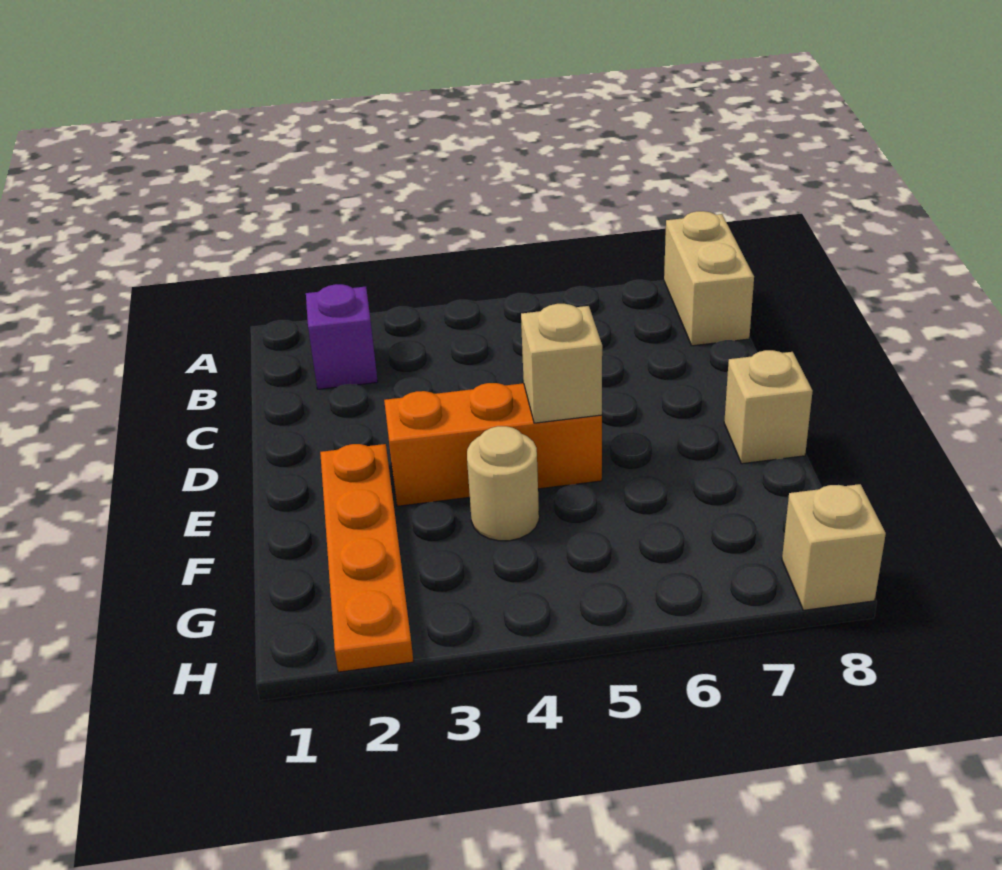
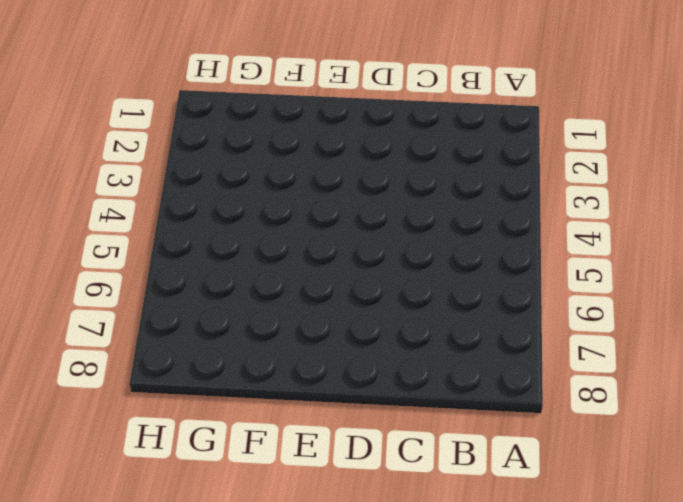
none -> tan brick A8:B8 level 1
none -> purple brick B2 level 1

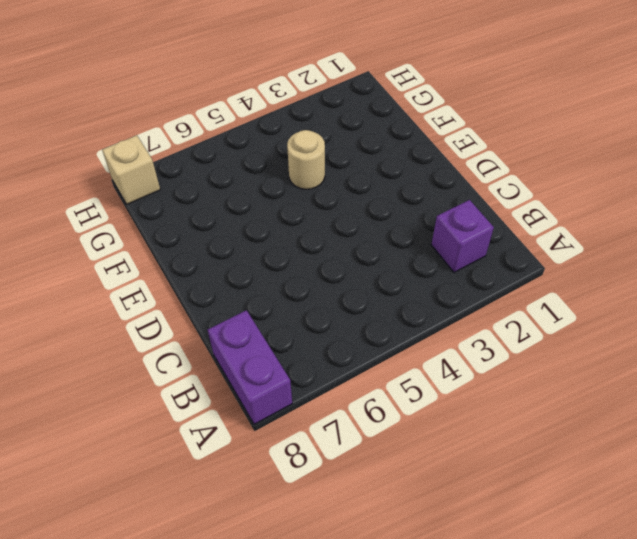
purple brick A8:B8 level 1 -> tan brick A8:B8 level 1
none -> orange plate E2:H2 level 1
none -> orange brick E3:E5 level 1

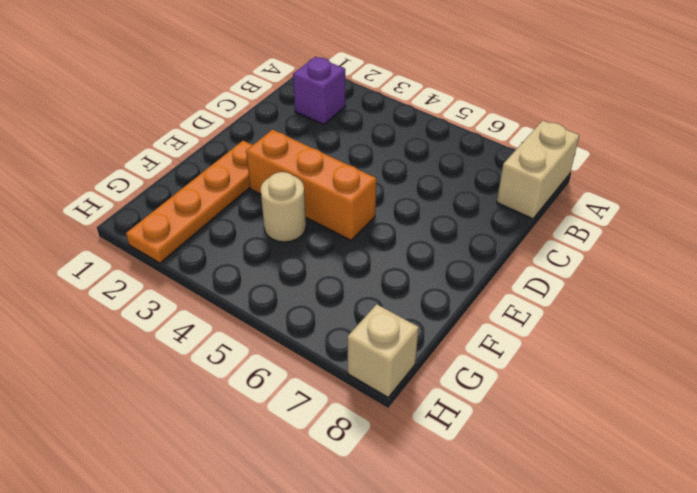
none -> tan brick E8 level 1
none -> tan brick E5 level 2

